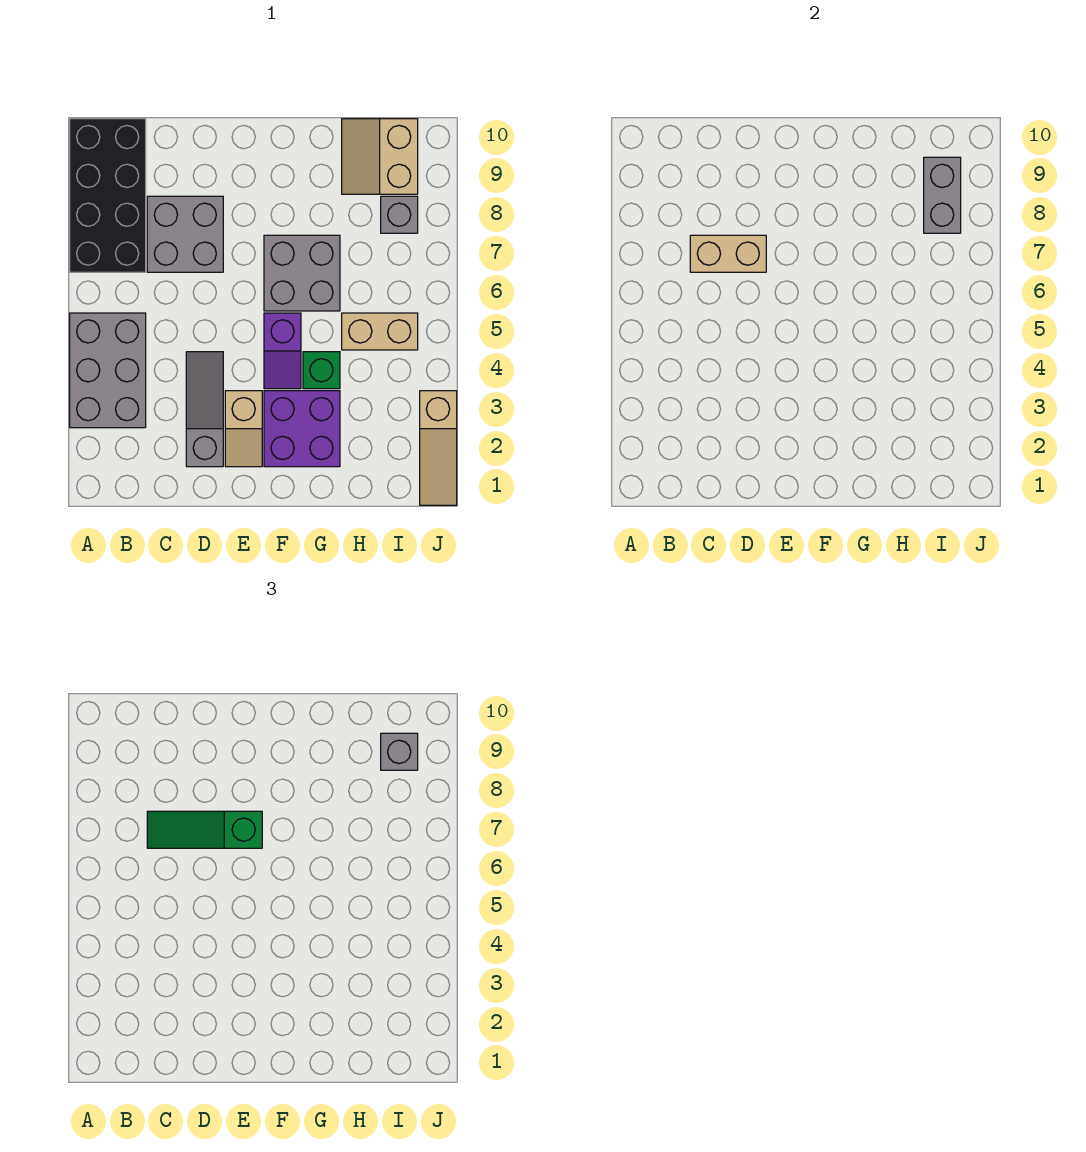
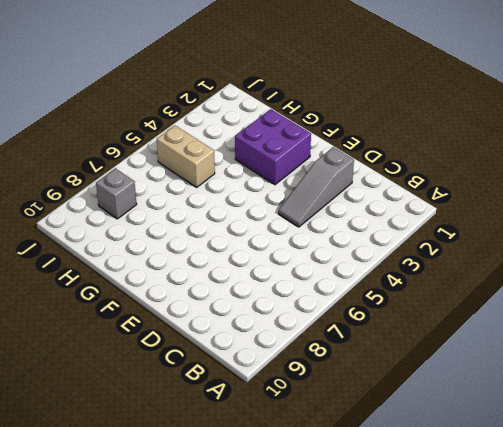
none -> grey brick A3:B5 level 1
none -> black brick A7:B10 level 1
none -> grey brick C7:D8 level 1

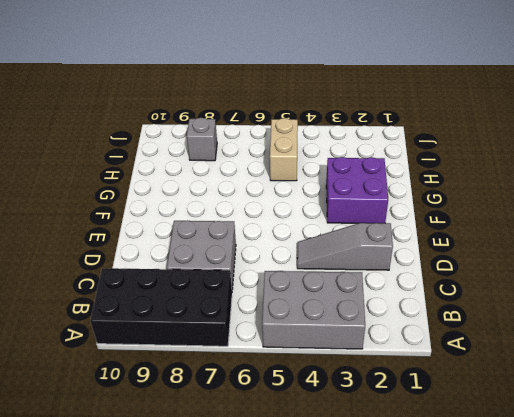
none -> tan slope E2:E3 level 1 top 3
none -> purple slope F4:F5 level 1 top 5
none -> grey brick F6:G7 level 1

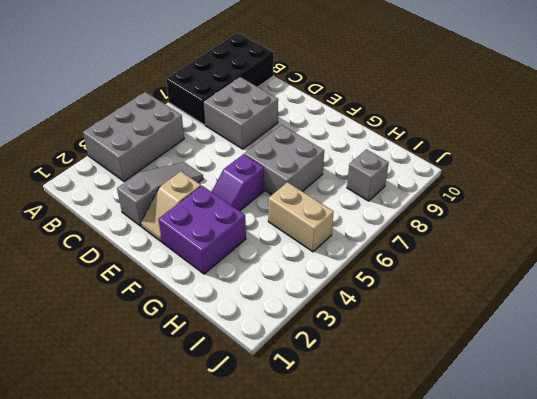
none -> green brick G4 level 1
none -> tan slope H9:I10 level 1 top I
none -> tan slope J1:J3 level 1 top 3

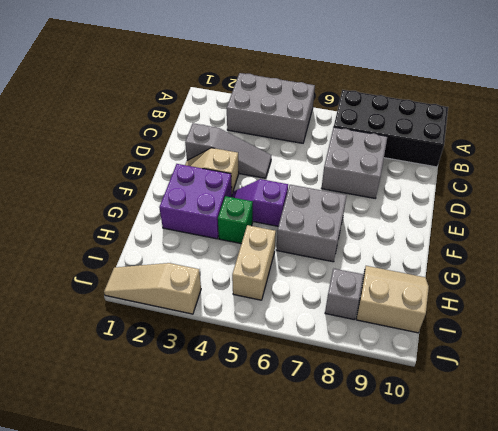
none -> tan brick C7:D7 level 2
none -> grey brick I8:I9 level 2
none -> green slope C7:E7 level 3 top E

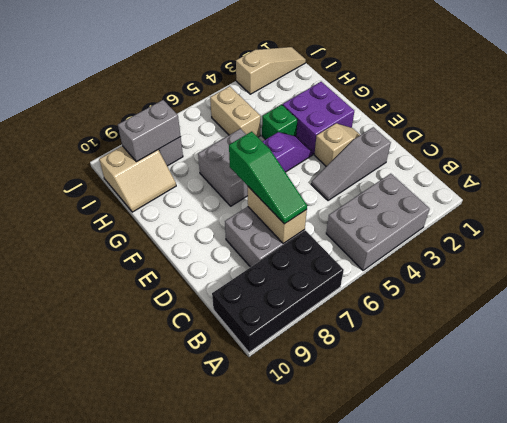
none -> grey brick I9 level 3

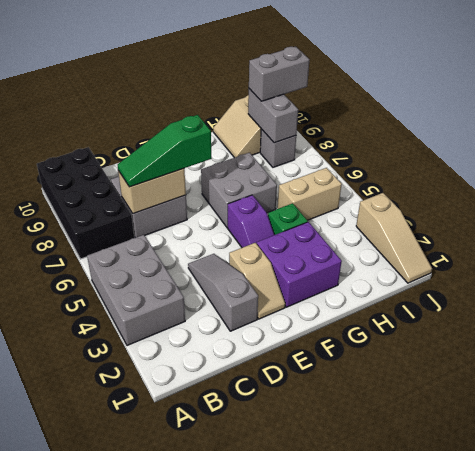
grey brick I9:J9 level 3 -> grey brick I9 level 3

